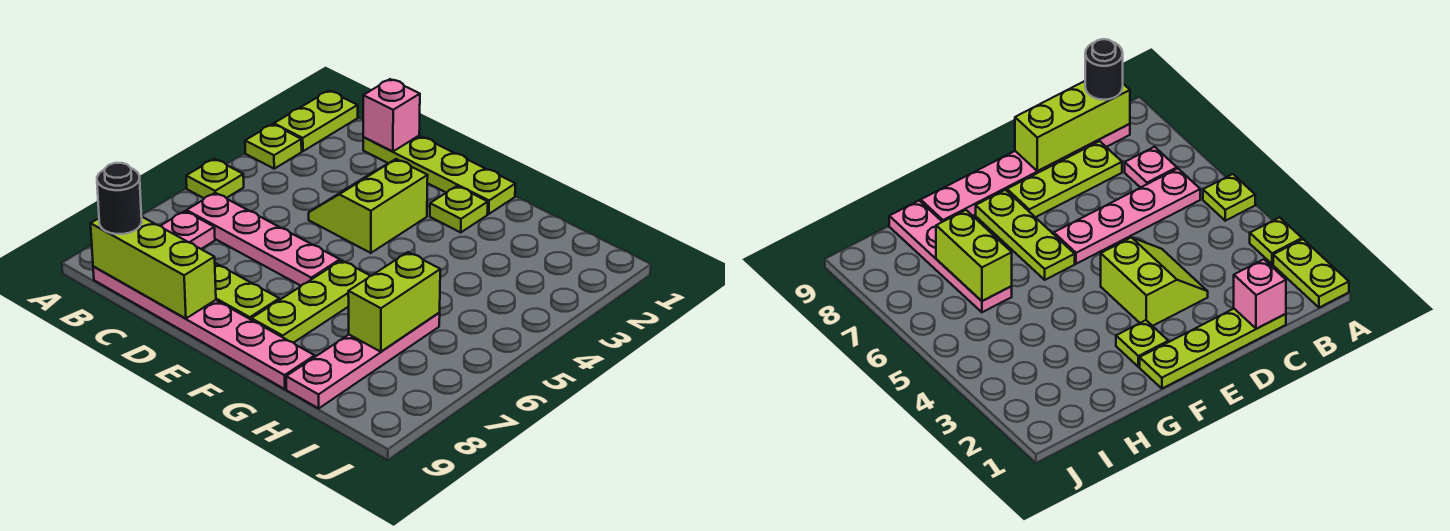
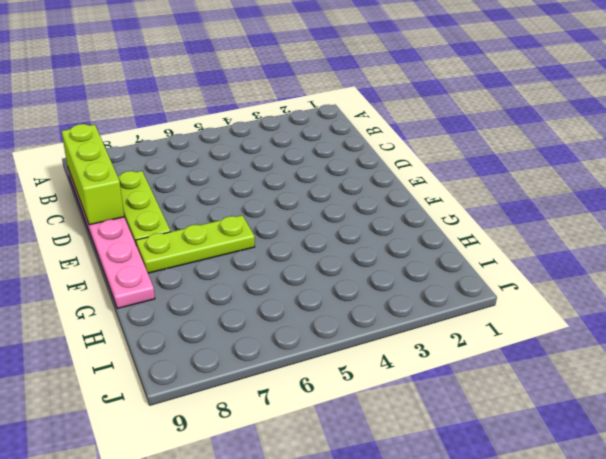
none -> lime plate A1:A2 level 1
none -> lime plate A3 level 1
none -> lime plate A5 level 1

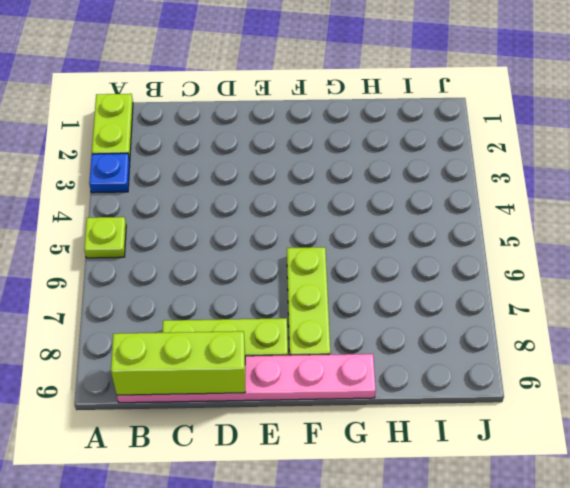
blue plate A3 level 1 -> lime plate A3 level 1
none -> pink plate B6:E6 level 1
none -> pink plate B7 level 1
none -> lime plate C1:F1 level 1

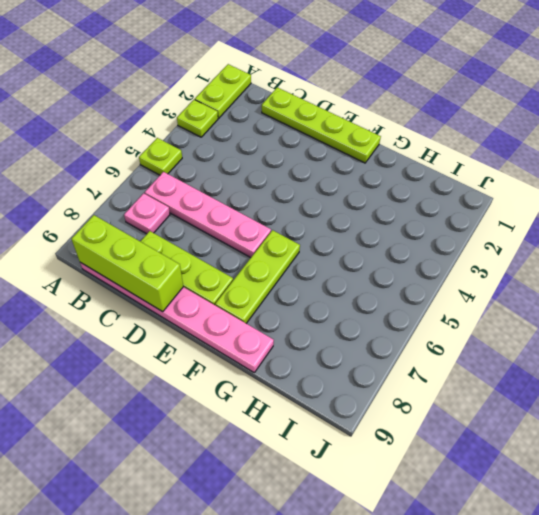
none -> lime slope D3:E4 level 1 top E
none -> lime plate F2 level 1
none -> pink plate H6:H9 level 1

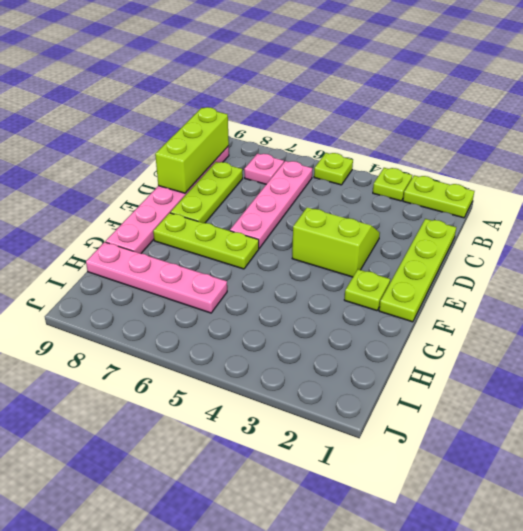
none -> pink brick C1 level 2
none -> lime brick H6:H7 level 2
none -> black round brick B9 level 3

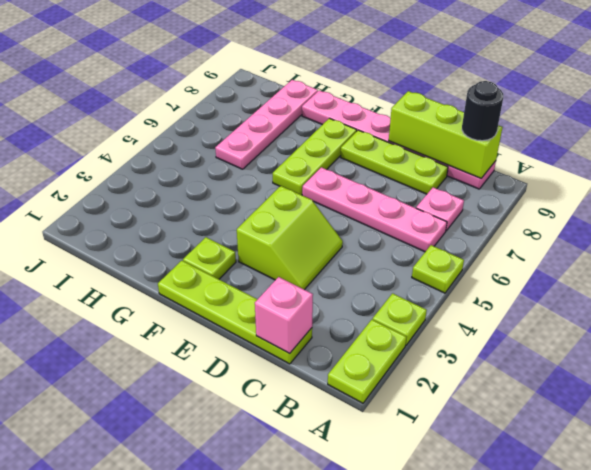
none -> lime brick H6:H7 level 2

